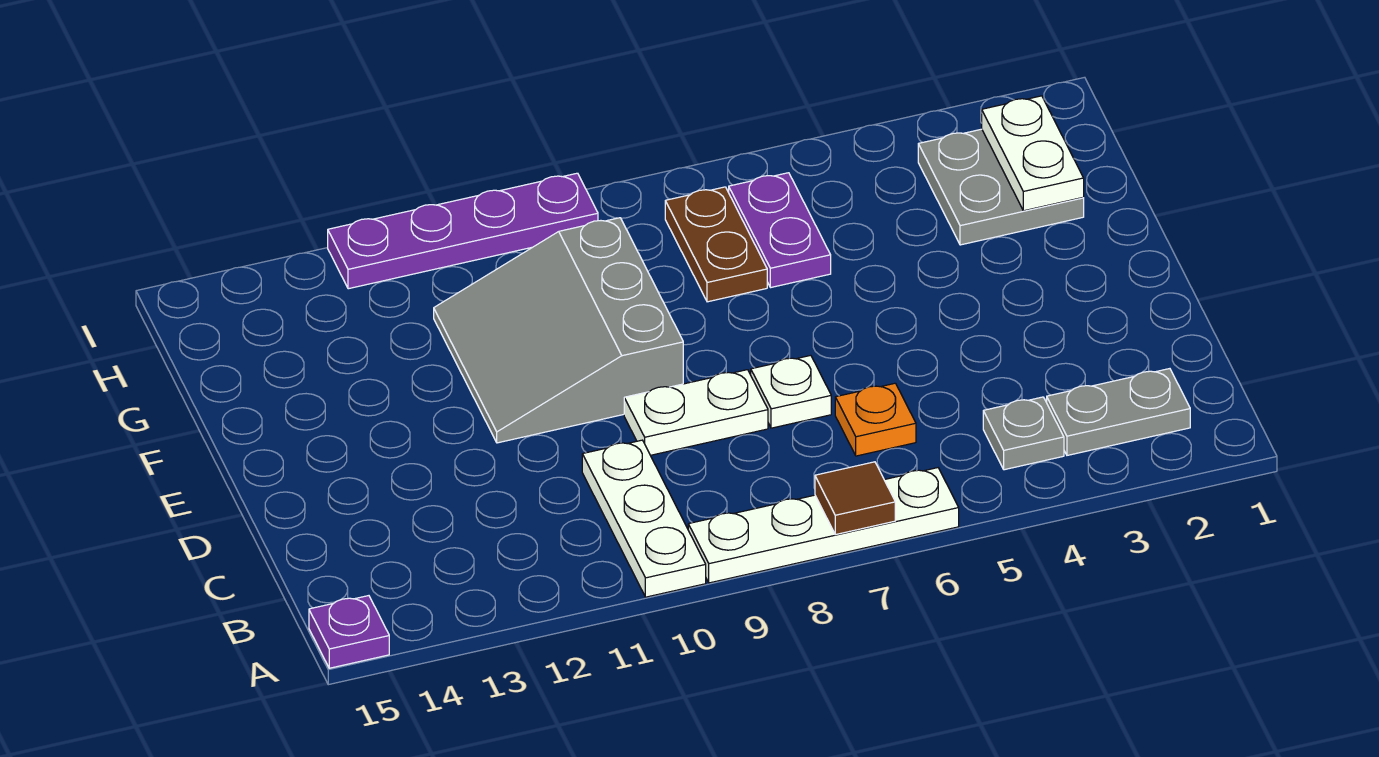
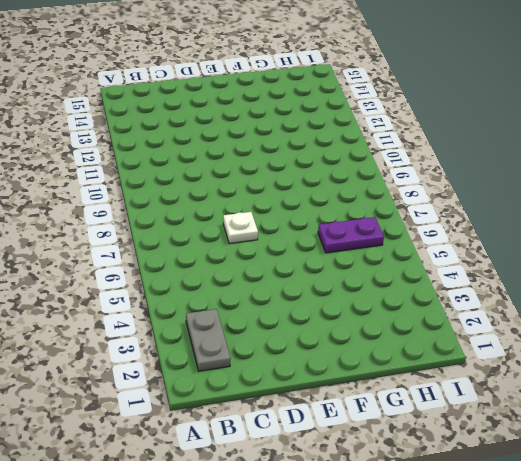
none -> white plate A6:A9 level 1
none -> white plate A10:C10 level 1
none -> purple plate A15 level 1

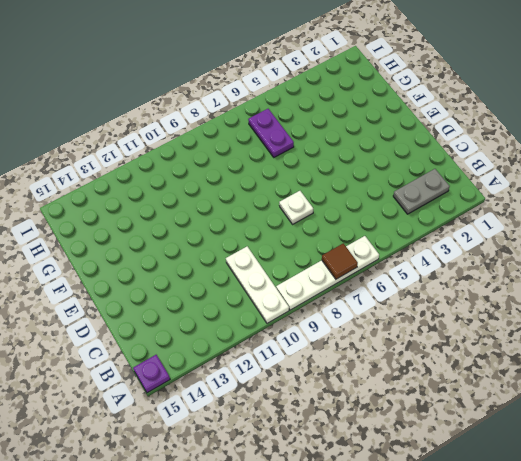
none -> grey plate B4 level 1
none -> orange plate C6 level 1
none -> white plate D8:D9 level 1

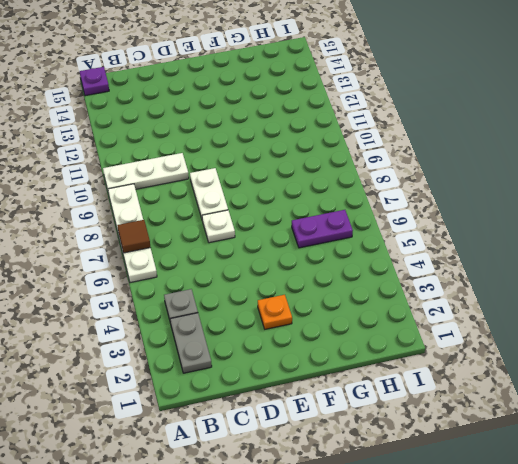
orange plate E3 level 1 -> orange plate C6 level 1
none -> grey slope E9:G11 level 1 top 9
none -> grey plate G2:H3 level 1
none -> brown plate G7:H7 level 1

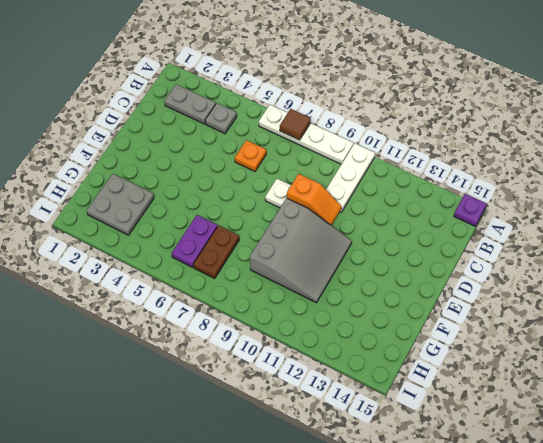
orange slope D9:D10 level 2 top 9 -> none
none -> white plate D7 level 1
none -> purple plate I9:I12 level 1
none -> white plate G2:H2 level 2

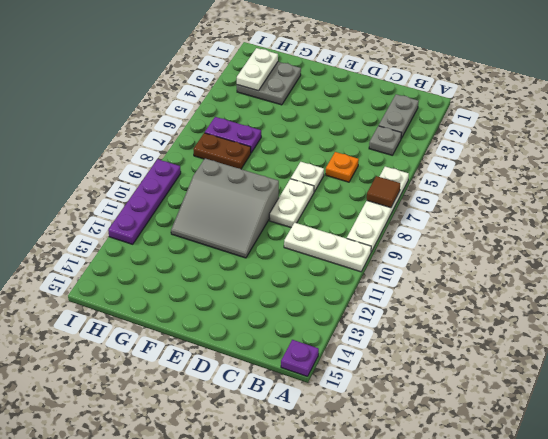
white plate H2:H3 level 2 -> white plate G2:H2 level 2

